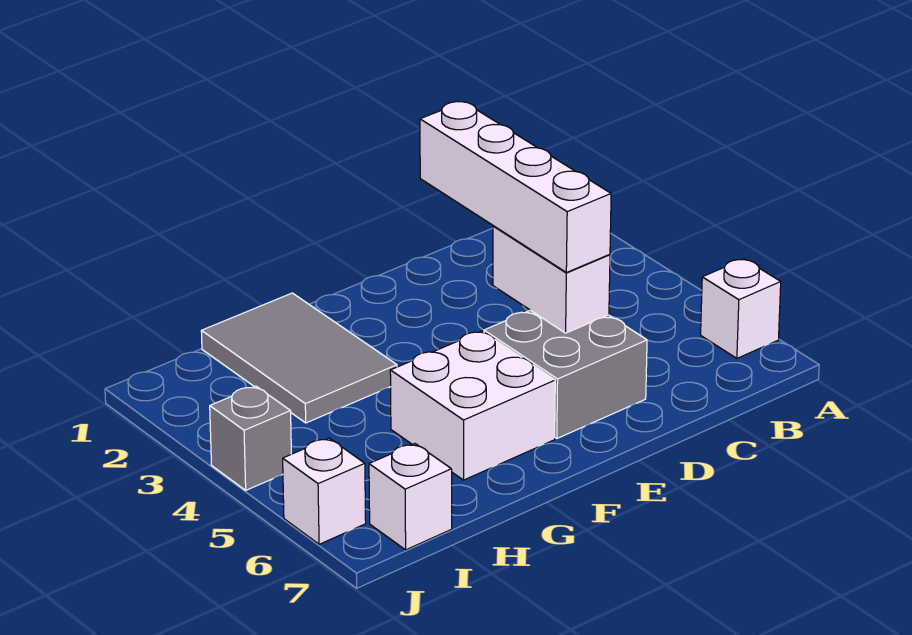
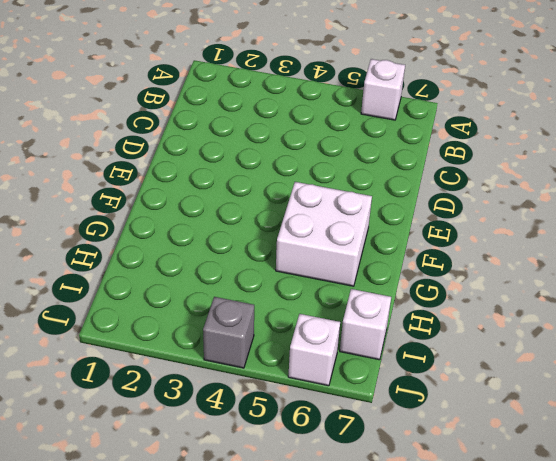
none -> grey brick D5:E6 level 1
none -> grey tile G1:H3 level 1

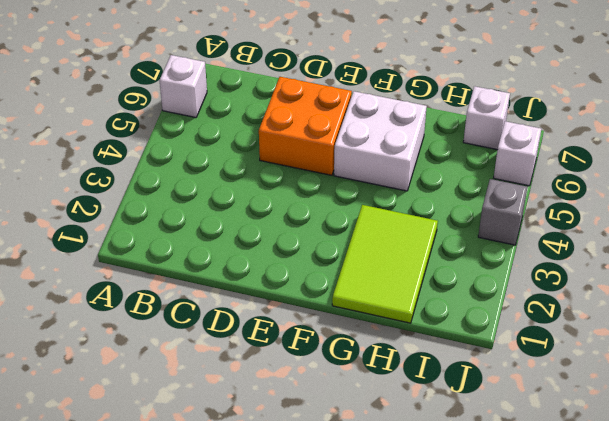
orange brick D5:E6 level 1 -> grey brick D5:E6 level 1
lime tile G1:H3 level 1 -> grey tile G1:H3 level 1
none -> white brick D4:D5 level 2
none -> white brick D2:D5 level 3

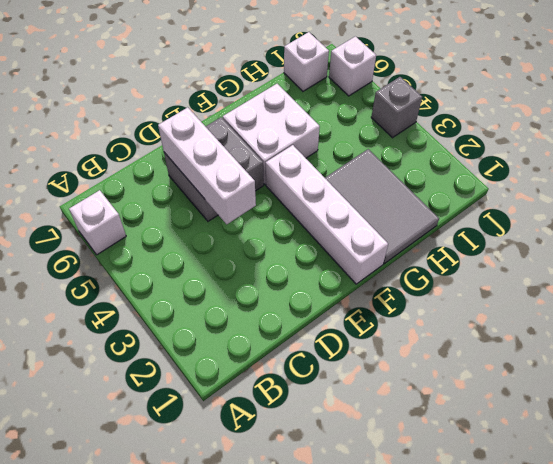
white brick D4:D6 level 2 -> white brick D4:D5 level 2
white brick F1:F4 level 1 -> white brick D2:D5 level 3

